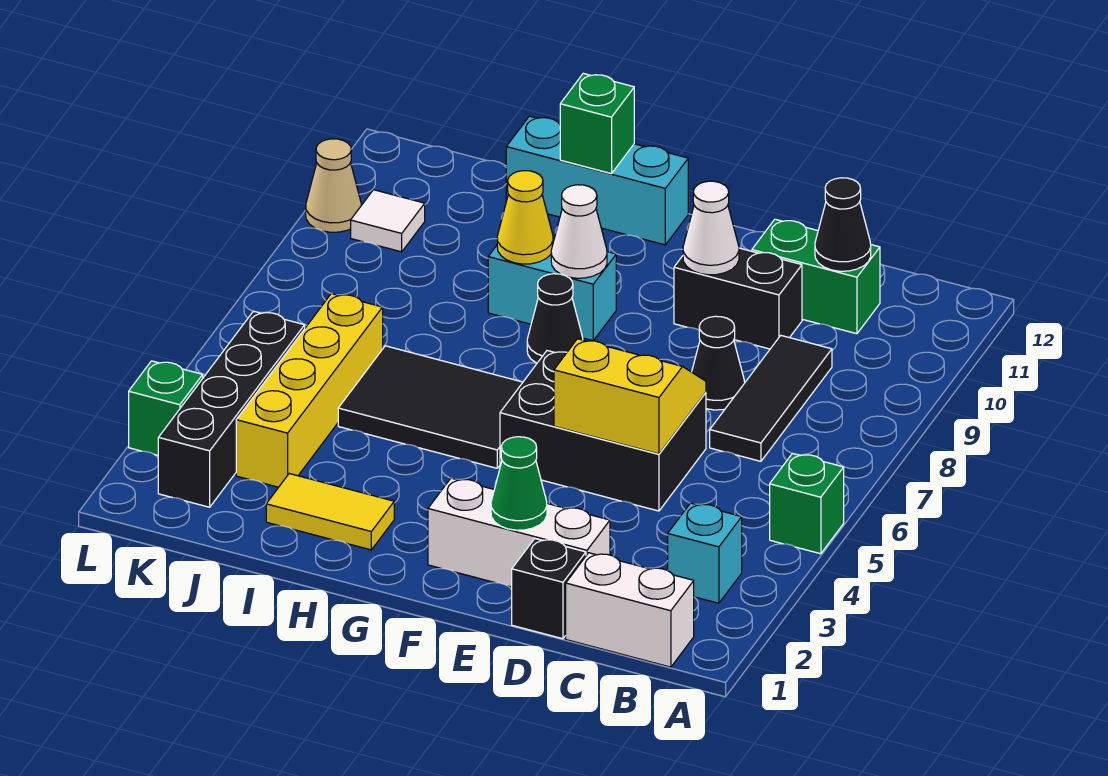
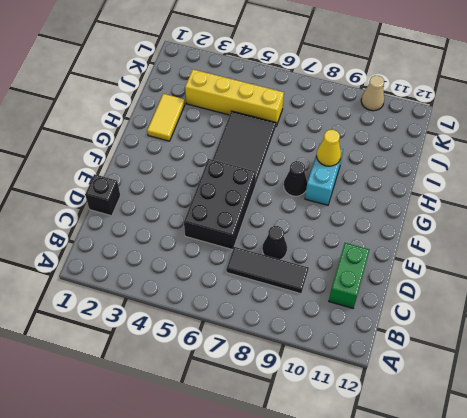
none -> green brick A5 level 1
none -> white brick B1:C1 level 1
none -> cyan brick B3 level 1

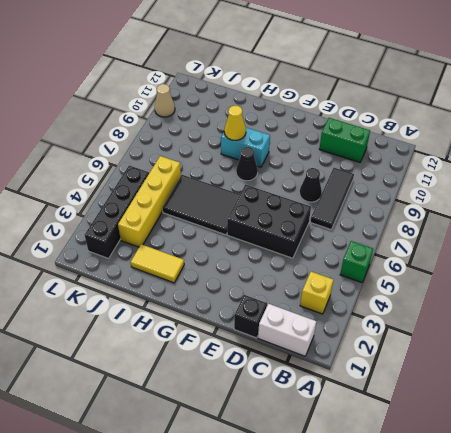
yellow brick B3 level 1 -> cyan brick B3 level 1
none -> white brick D2:F2 level 1
none -> black brick D10:E10 level 1
none -> cyan brick G12:I12 level 1

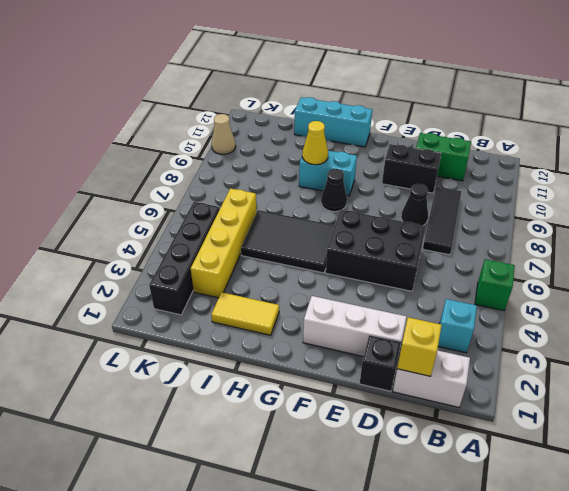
yellow brick C1 level 2 -> none
none -> white tile K10 level 1
none -> green brick L3 level 1
none -> black cone C11 level 2

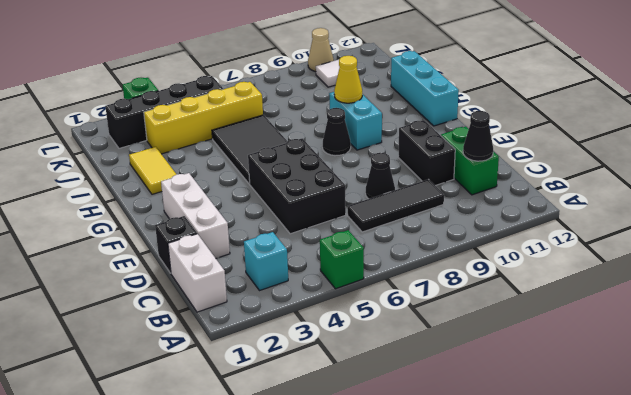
none -> yellow slope D5:E6 level 2 top 5
none -> green cone E2 level 2
none -> white cone E10 level 2

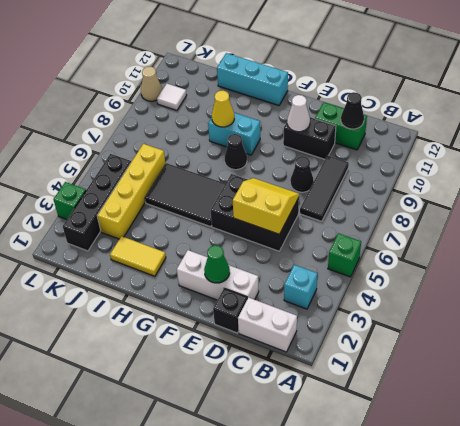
none -> white cone G9 level 2
none -> green brick H12 level 2

